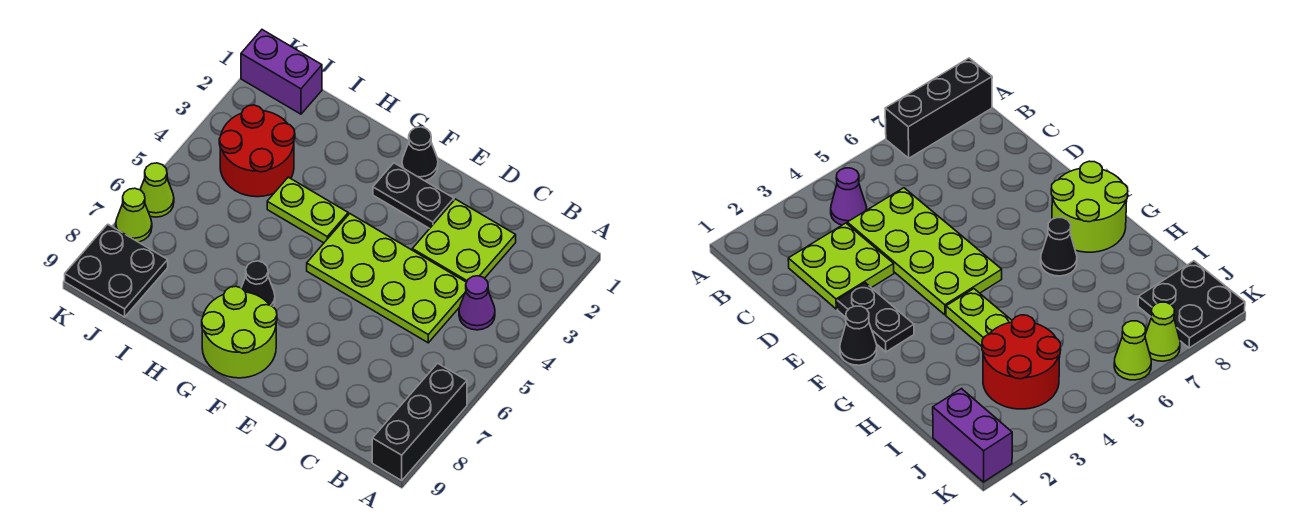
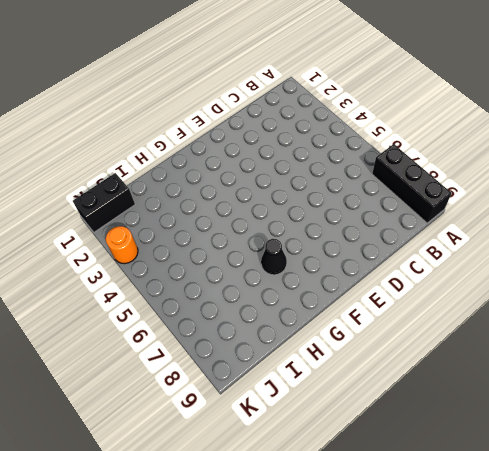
black brick J1:K1 level 1 -> purple brick J1:K1 level 1
orange round brick K3 level 1 -> none
none -> purple cone B4 level 1
none -> lime plate C2:D3 level 1
none -> lime plate C4:F5 level 1

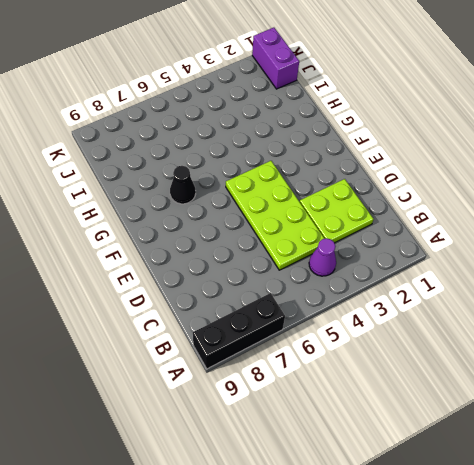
none -> black plate E2:F2 level 1
none -> black cone F1 level 1
none -> lime round brick F8:G9 level 1

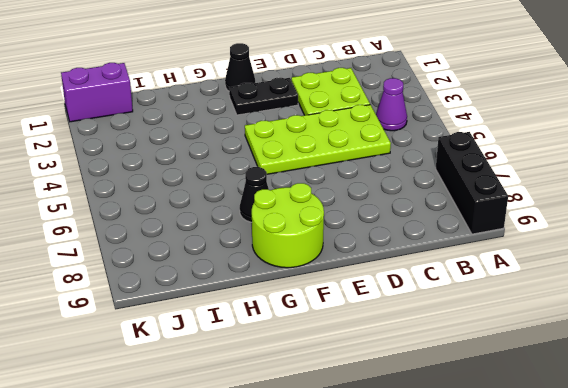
none -> lime plate G4:H4 level 1
none -> red round brick I3:J4 level 1
none -> black plate J8:K9 level 1

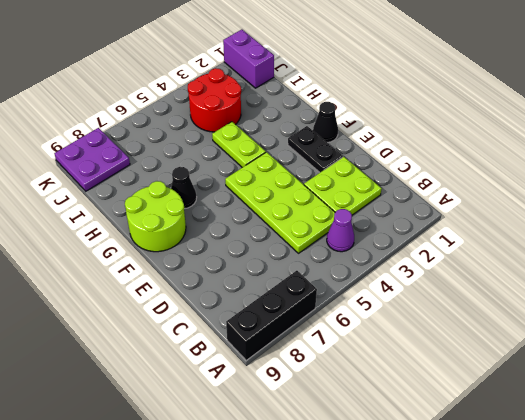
purple plate J8:K9 level 1 -> black plate J8:K9 level 1
none -> lime cone K6 level 1
none -> lime cone K7 level 1

